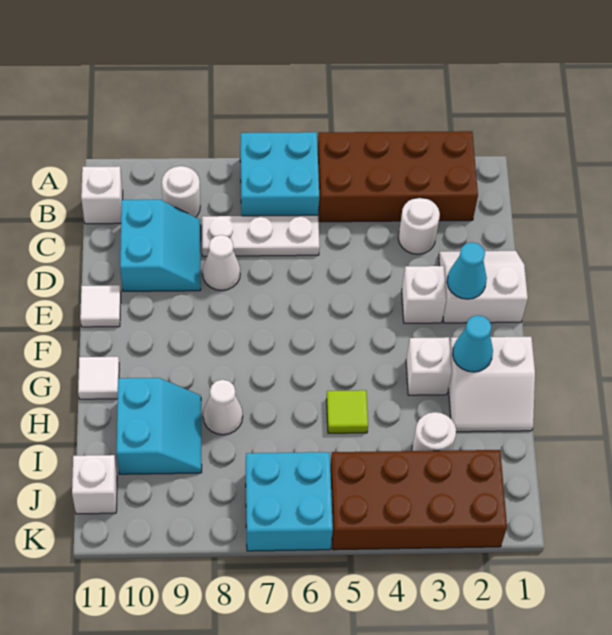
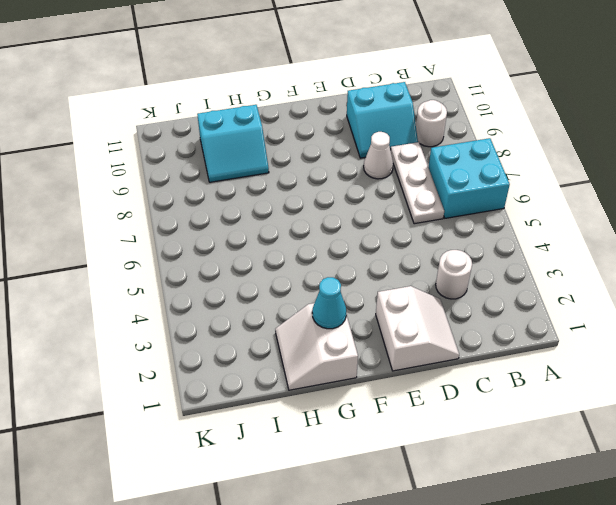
none -> brown brick A2:B5 level 1
none -> white brick B11 level 1
none -> white brick E3 level 1

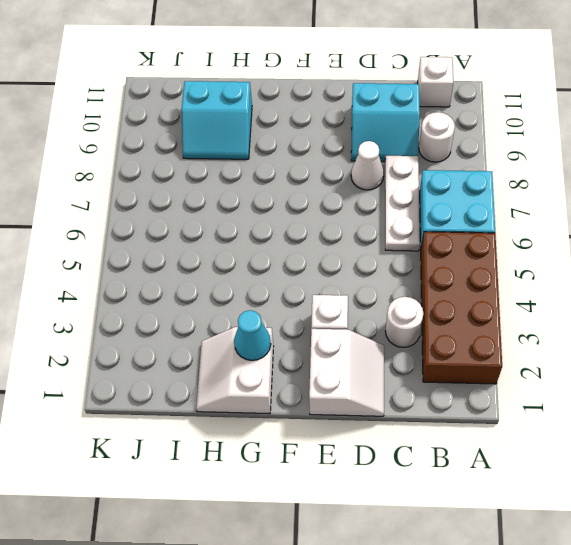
none -> white tile E11 level 1
none -> white brick G3 level 1
none -> white tile G11 level 1

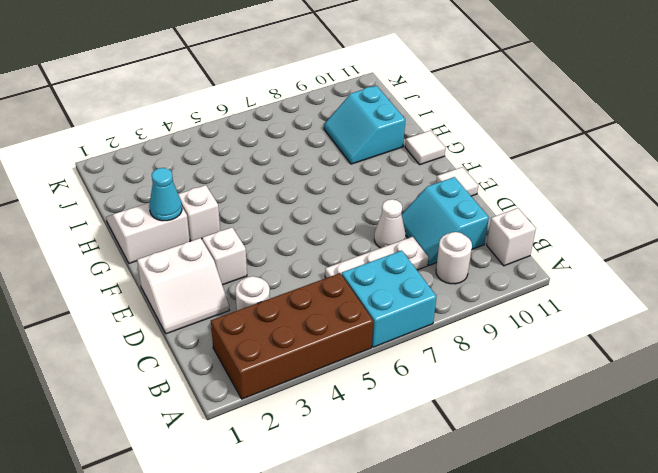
none -> lime tile H5 level 1
none -> white cone H8 level 1
none -> white round brick I3 level 1

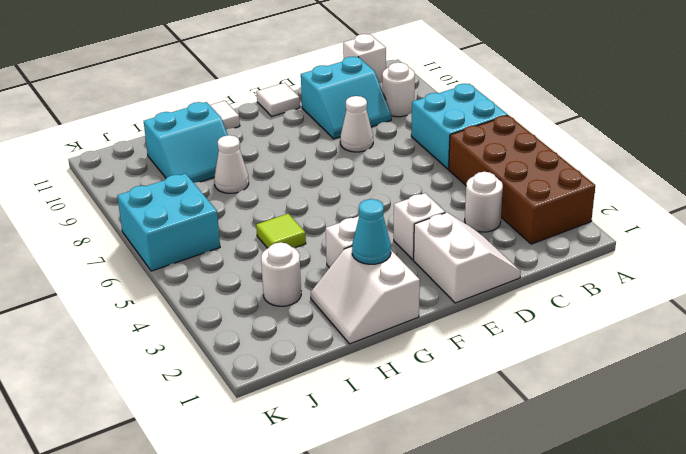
none -> white plate C6:C8 level 1
none -> brown brick J2:K5 level 1
none -> white brick J11 level 1

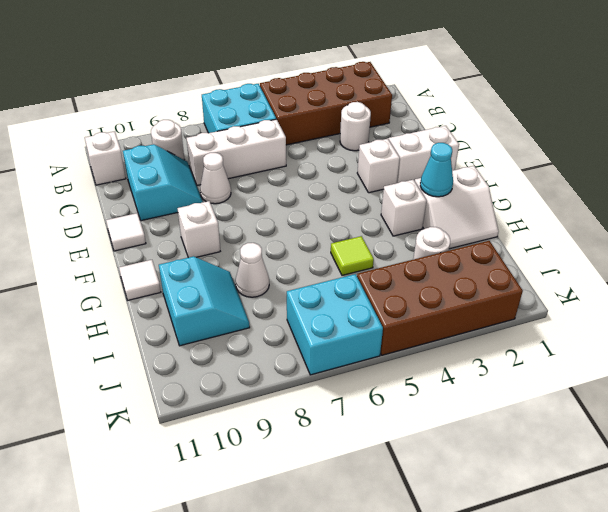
white brick C6:C8 level 1 -> white plate C6:C8 level 1
white brick F9 level 1 -> white brick J11 level 1
none -> cyan cone E2 level 2

